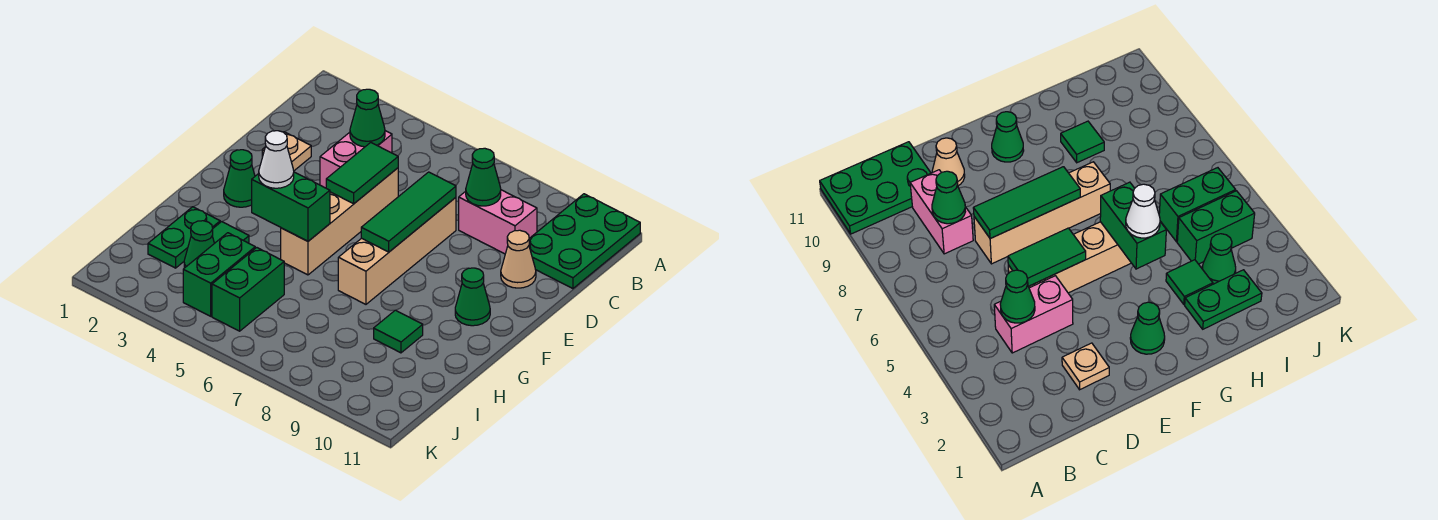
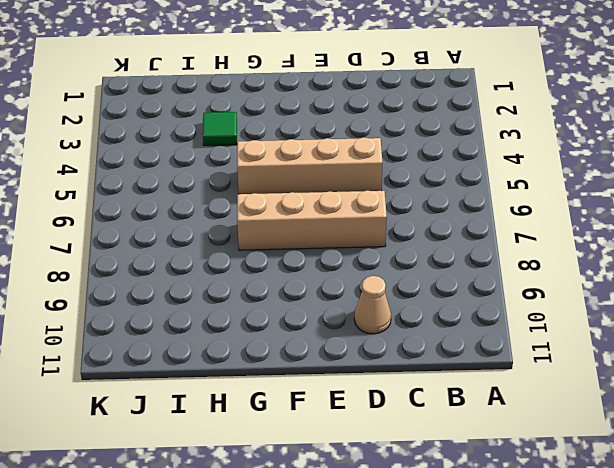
none -> green plate A10:C11 level 1
none -> pink brick C4:D4 level 1
none -> pink brick C8:C9 level 1

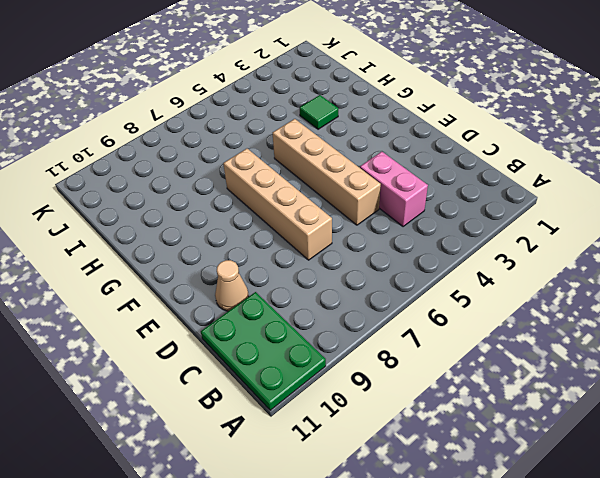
none -> pink brick C8:C9 level 1
none -> tan plate D2 level 1
none -> green cone F2 level 1

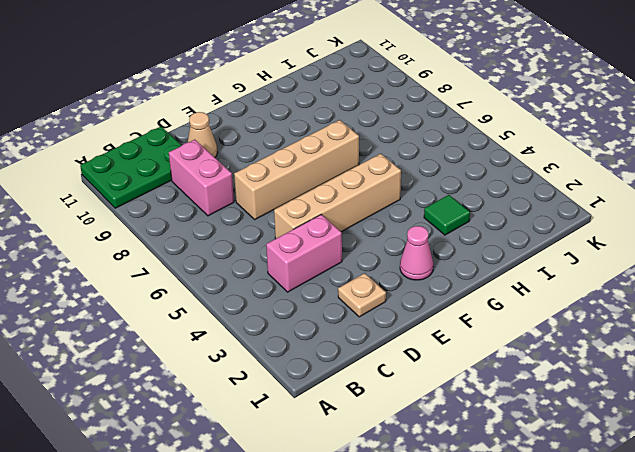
pink cone F2 level 1 -> green cone F2 level 1
none -> green cone F10 level 1
none -> green plate H2:I2 level 1
none -> green tile H9 level 1

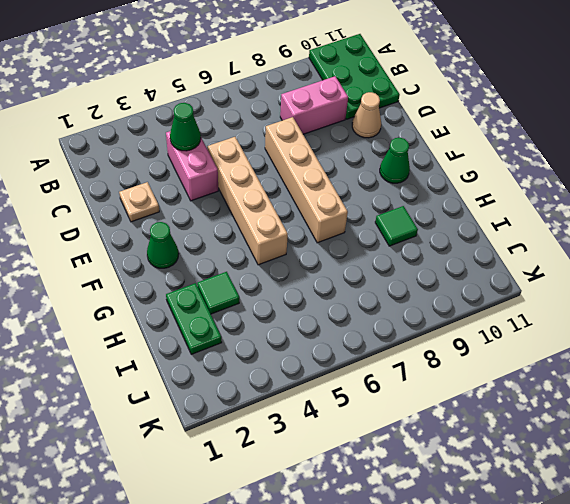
none -> green cone I3 level 1
none -> green brick I4:J4 level 1
none -> green brick I5:J5 level 1

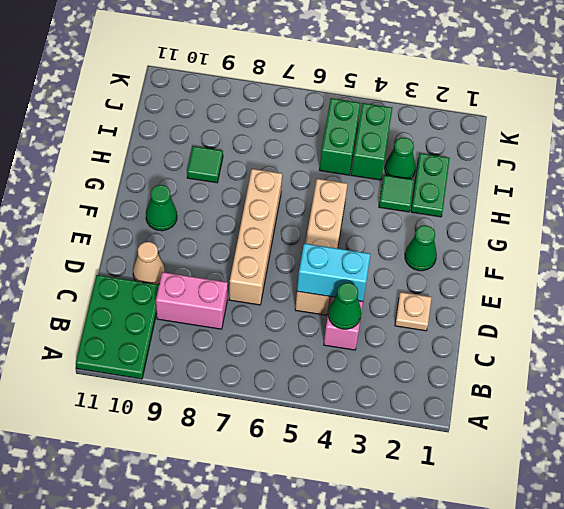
cyan brick D4:D5 level 2 -> green tile D5:E5 level 2
none -> green cone C8 level 2
none -> green tile D7:F7 level 2
none -> green brick G4:G5 level 2

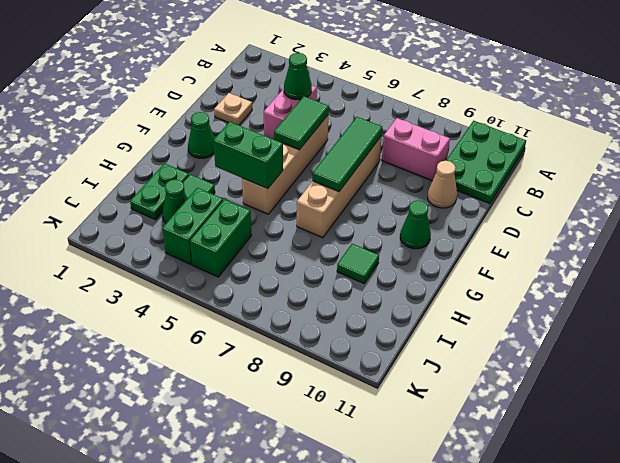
none -> green cone C8 level 2
none -> white cone G4 level 3

